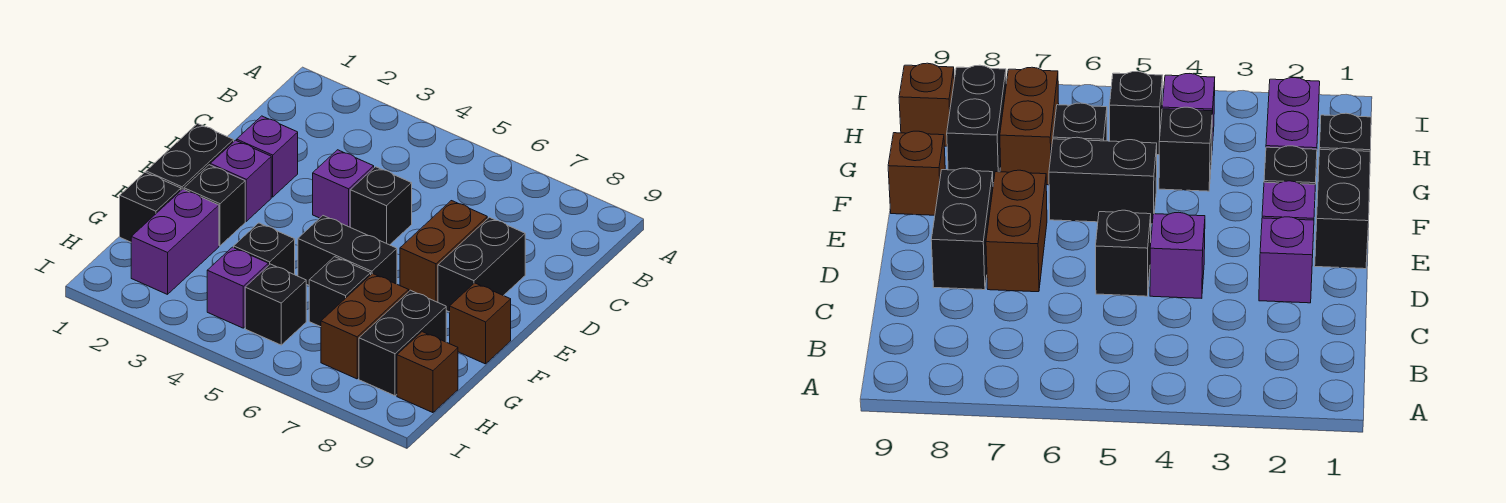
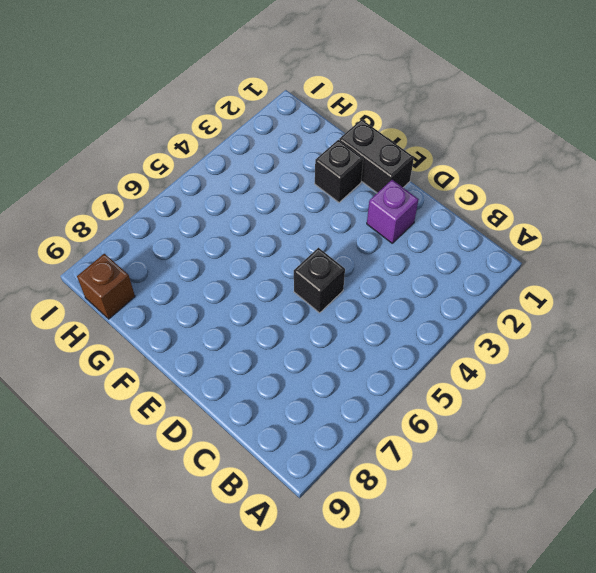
none -> purple brick D4 level 1
none -> brown brick D7:E7 level 1
none -> black brick D8:E8 level 1

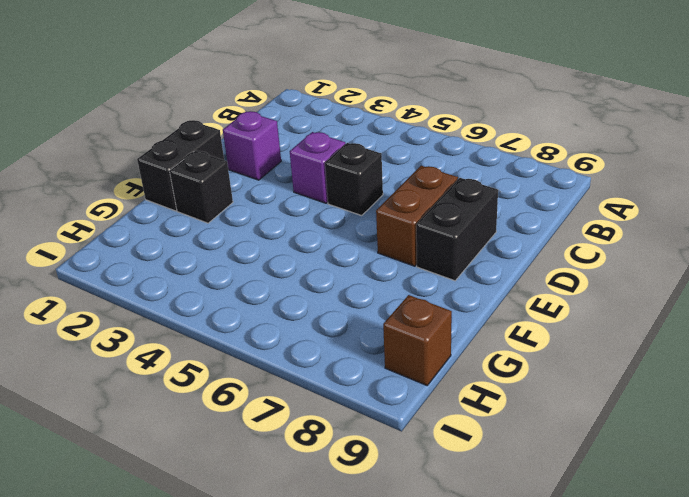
none -> purple brick E2 level 1
none -> black brick F5:F6 level 1
none -> brown brick F9 level 1

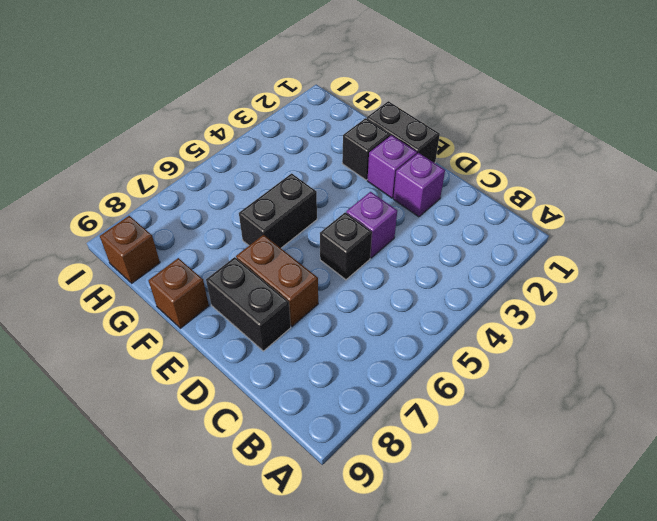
none -> black brick G1 level 1
none -> purple brick G2:H2 level 1
none -> black brick G4 level 1

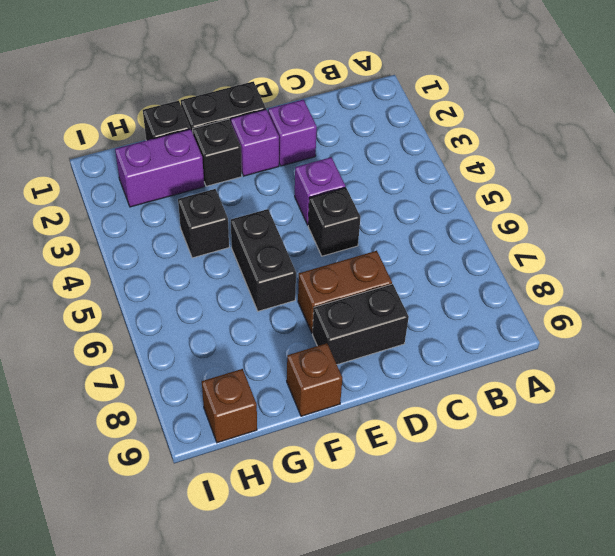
none -> black brick G6 level 1
none -> brown brick G7:H7 level 1
none -> black brick G8:H8 level 1

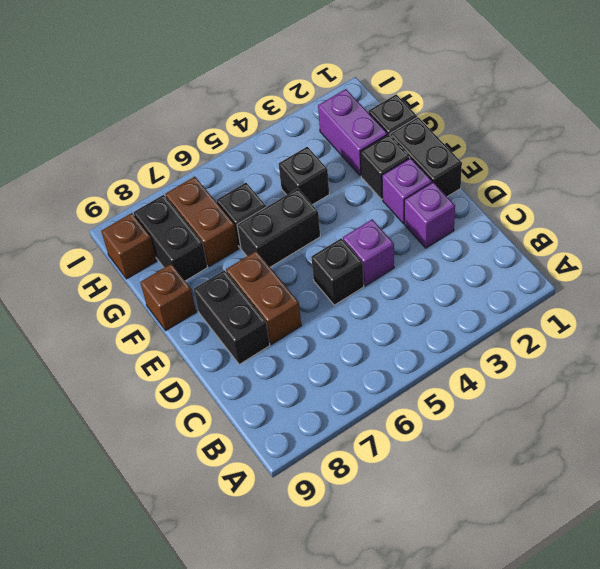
none -> purple brick H4 level 1
none -> black brick H5 level 1

